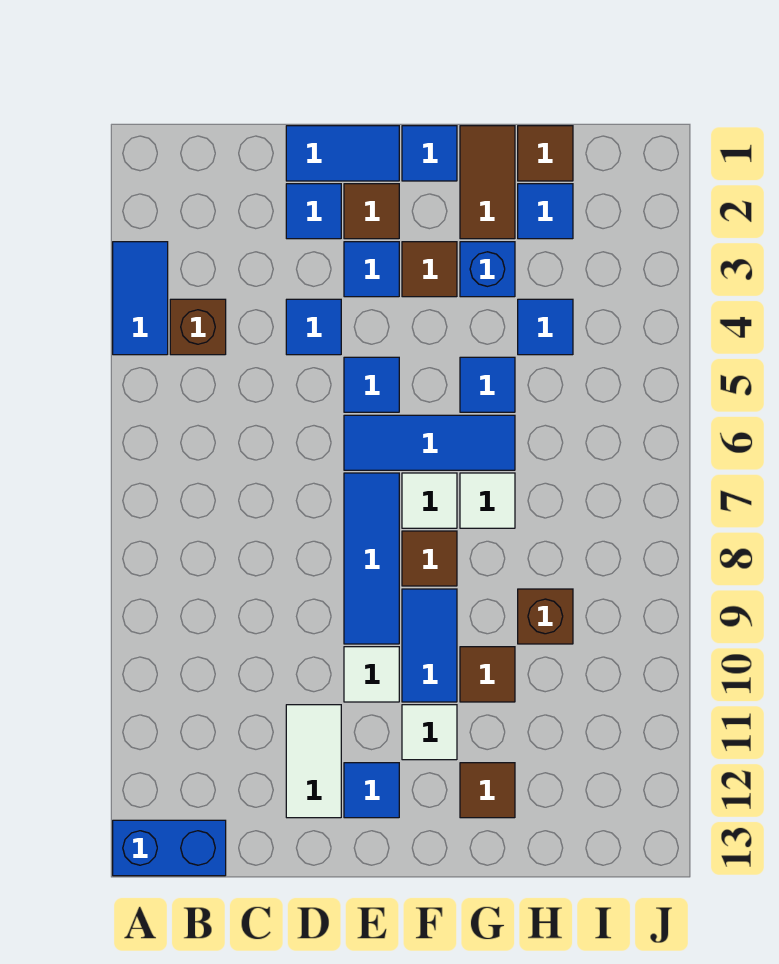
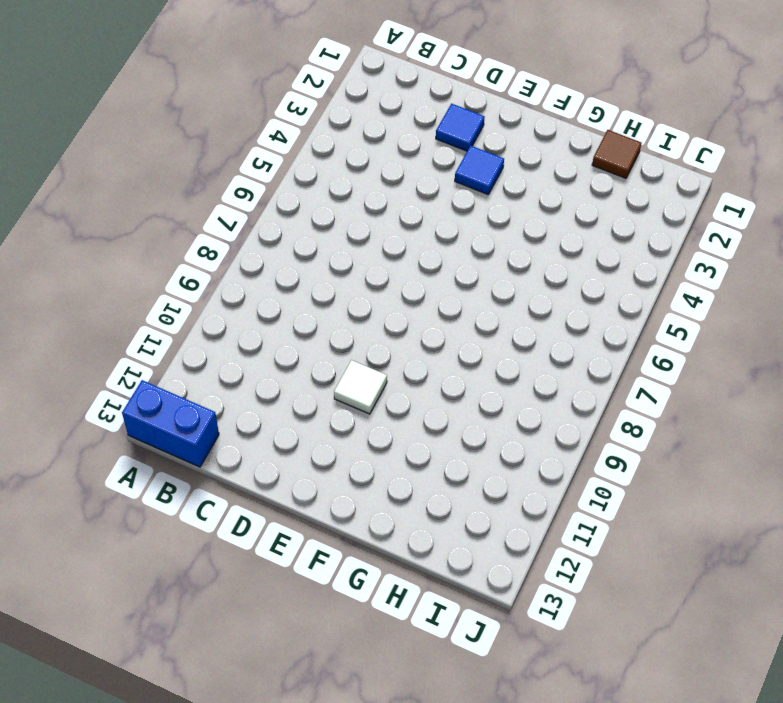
none -> blue tile A3:A4 level 1
none -> brown brick B4 level 1
none -> blue tile D1:E1 level 1
none -> blue tile D4 level 1

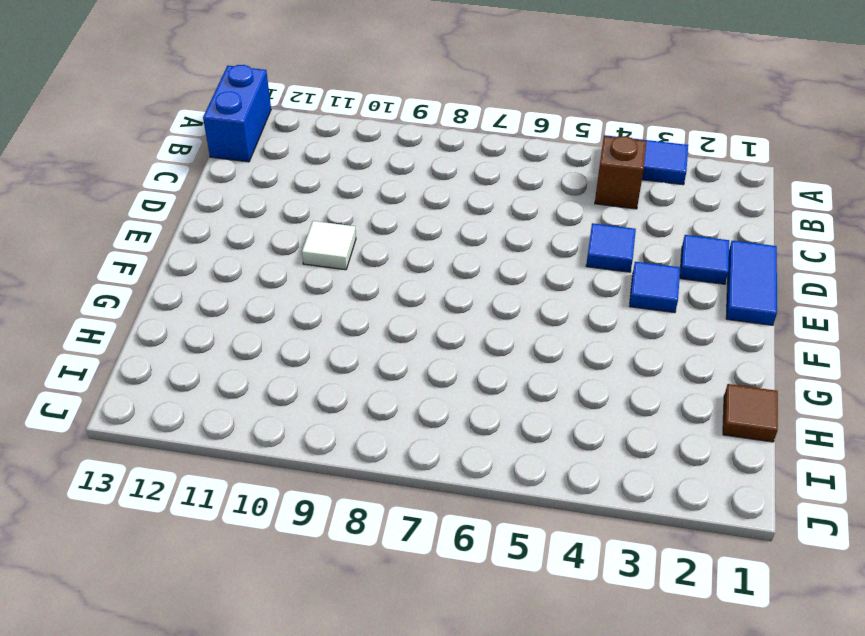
none -> white tile D11:D12 level 1
none -> brown tile E2 level 1
none -> blue tile E5 level 1
none -> blue tile E6:G6 level 1

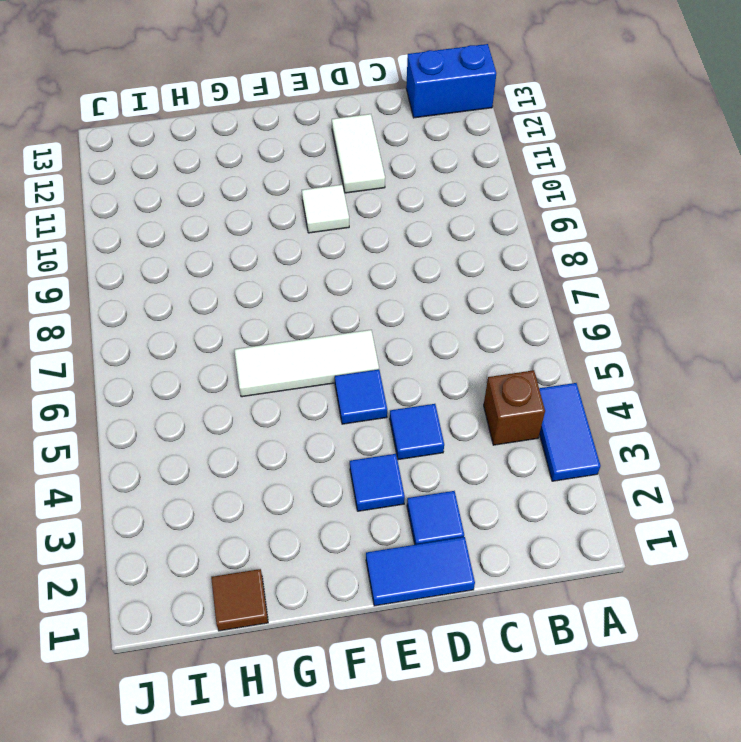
white tile E6:G6 level 1 -> blue tile E6:G6 level 1
none -> brown tile E2 level 1
none -> blue tile E7:E9 level 1
none -> blue tile E12 level 1
none -> blue tile F1 level 1

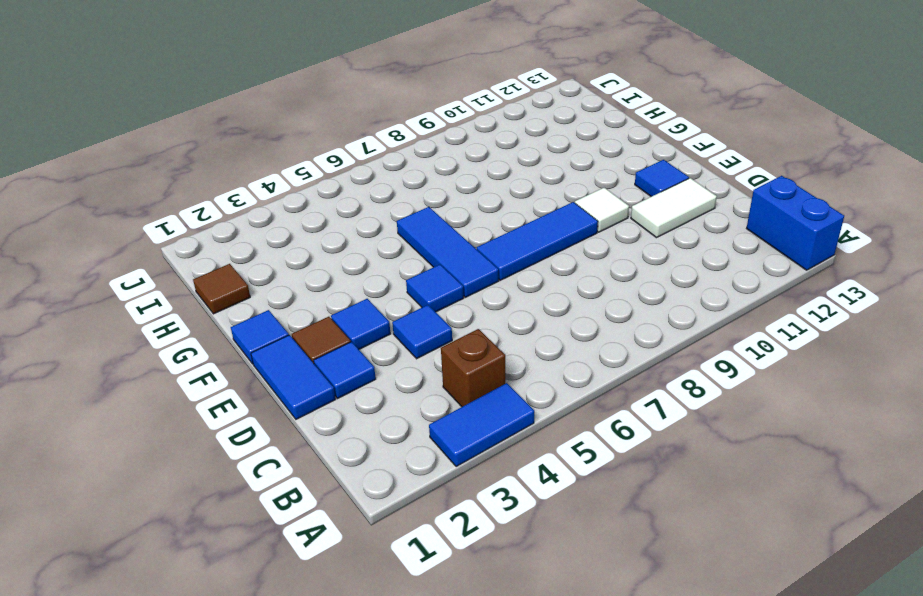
none -> brown tile F3 level 1
none -> white tile F7 level 1
none -> brown tile F8 level 1
none -> blue tile F9:F10 level 1

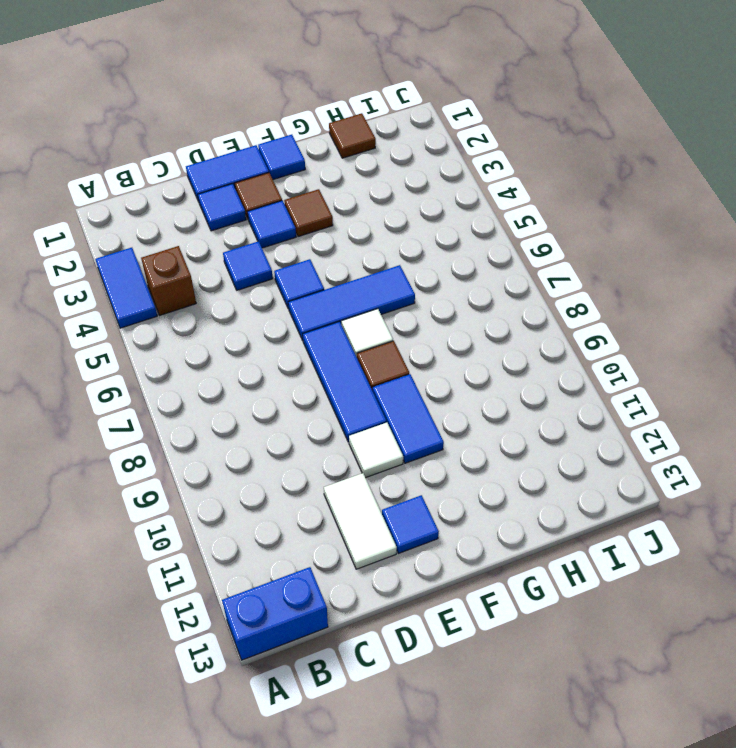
none -> white tile F11 level 1
none -> brown tile G1:G2 level 1
none -> blue brick G3 level 1
none -> blue tile G5 level 1

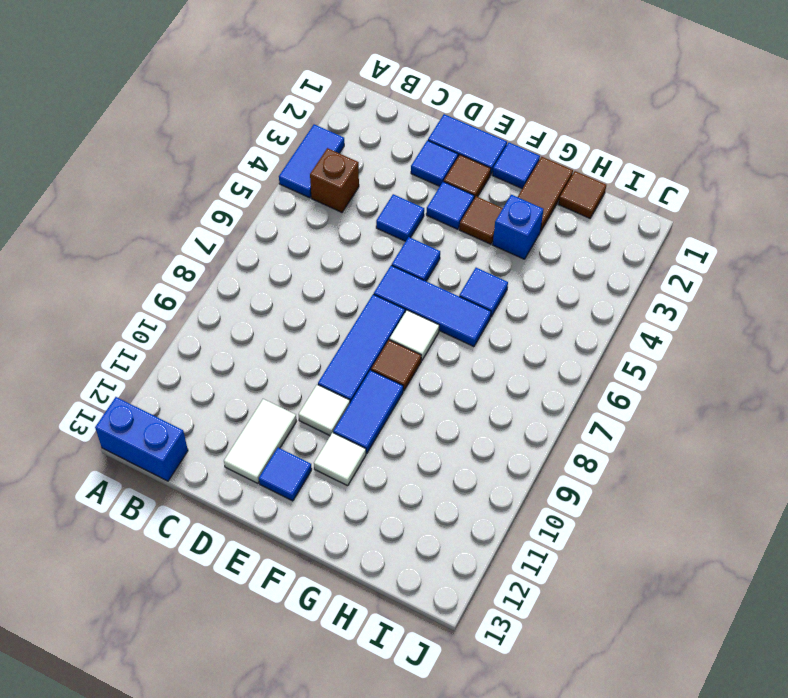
none -> white tile G7 level 1
none -> brown tile G10 level 1
none -> brown tile G12 level 1
none -> blue tile H2 level 1

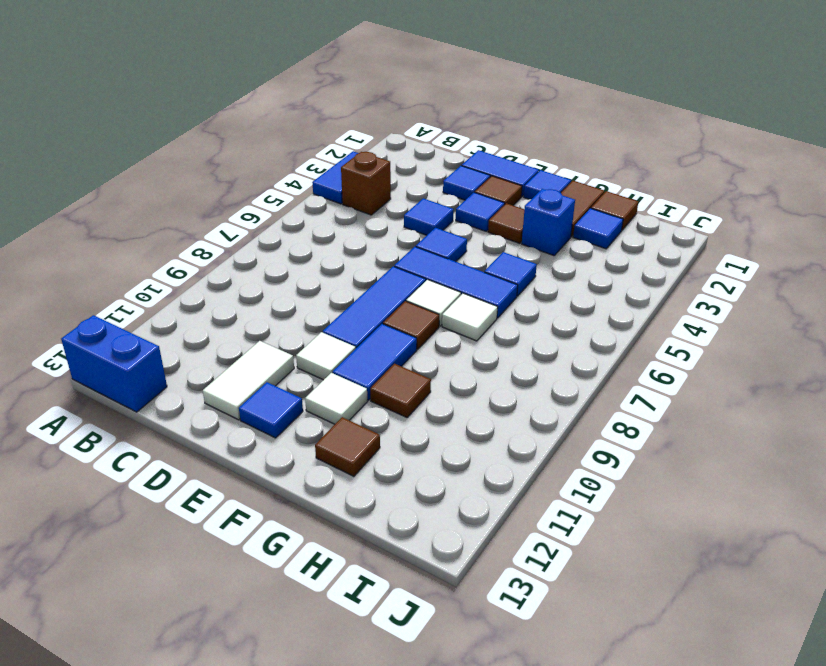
none -> blue tile H4 level 1
none -> brown brick H9 level 1

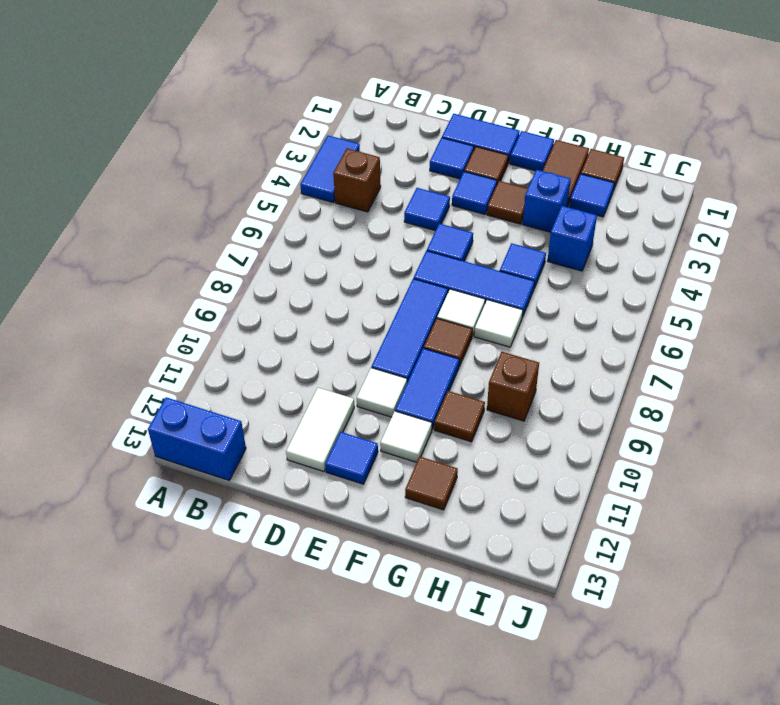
blue brick H4 level 1 -> blue tile H4 level 1

